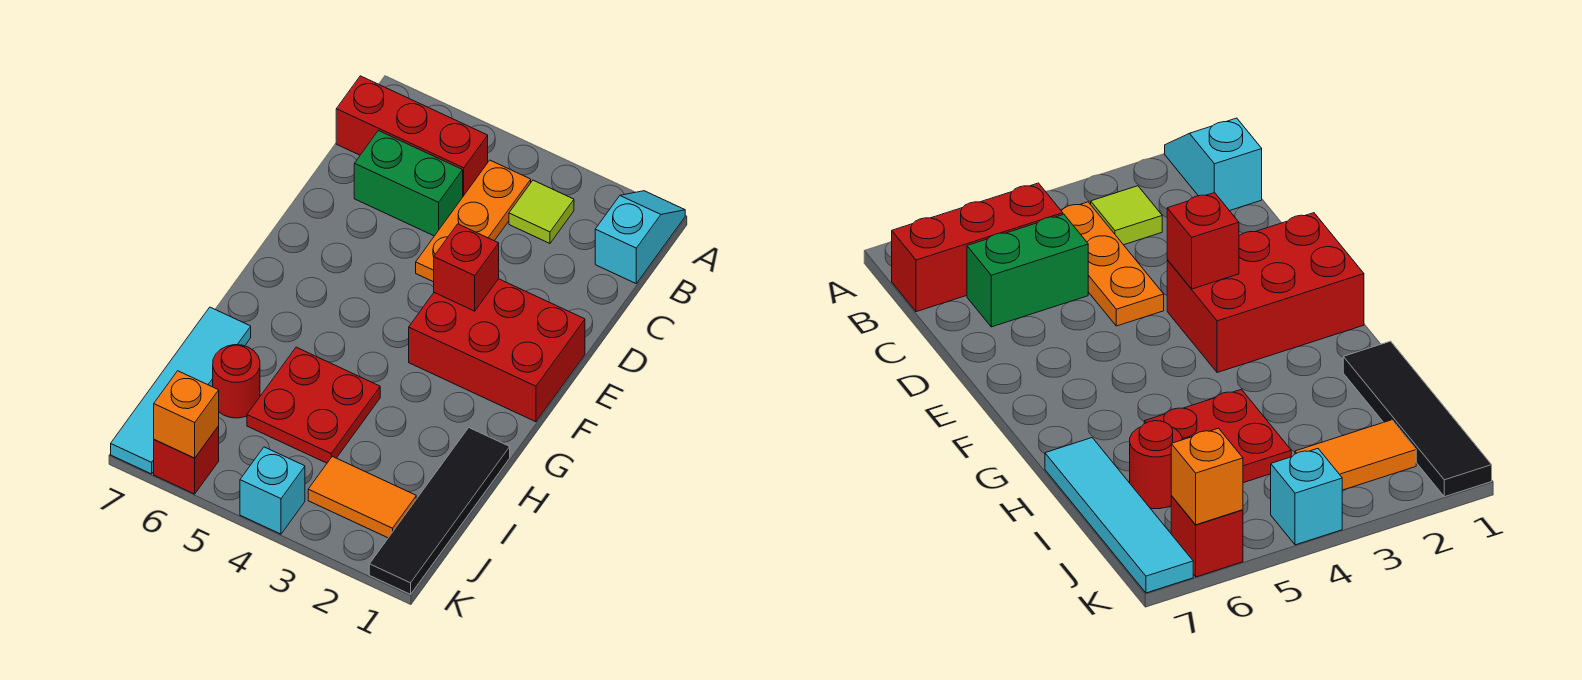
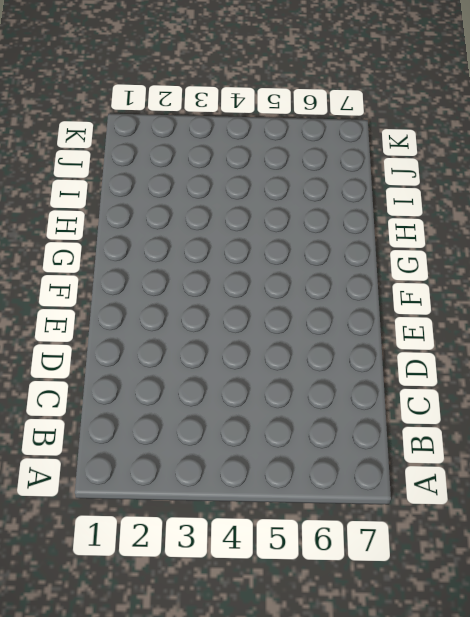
none -> cyan slope A1:B1 level 1 top B
none -> lime tile B3 level 1
none -> orange plate B4:D4 level 1

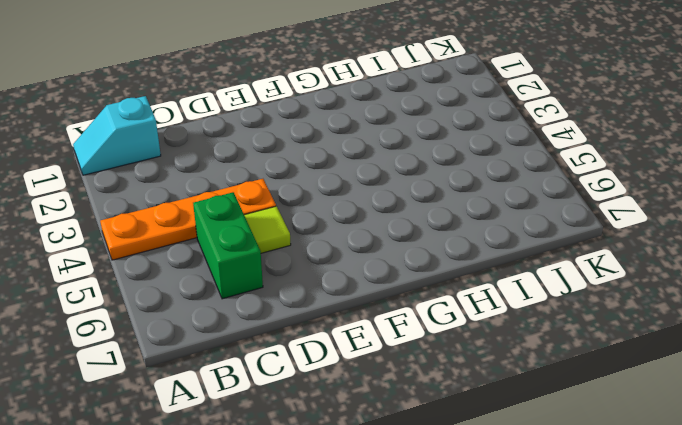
orange plate A4:D4 level 1 -> orange plate B4:D4 level 1
lime tile D5 level 1 -> lime tile B3 level 1
none -> red brick B5:B7 level 1
none -> red brick E1:F3 level 1
none -> black tile H1:K1 level 1

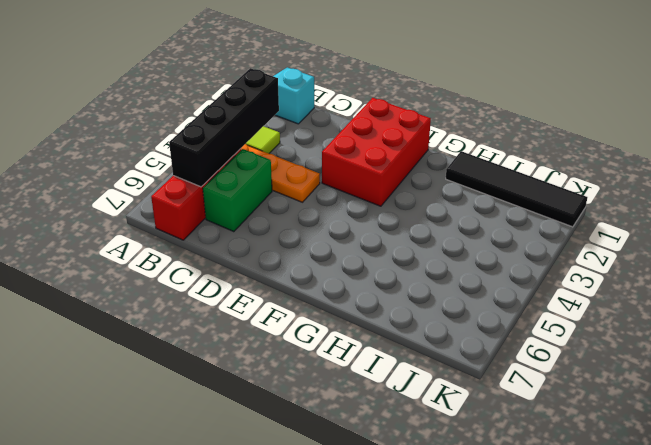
black brick B3:B6 level 2 -> none
none -> red plate H4:I5 level 1
none -> cyan tile H7:K7 level 1
none -> red round brick I6 level 1

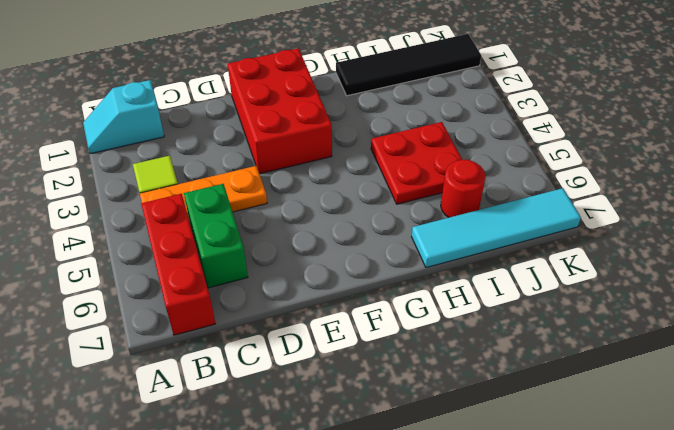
none -> orange tile J2:J3 level 1
none -> cyan brick K4 level 1
none -> red brick K6 level 1

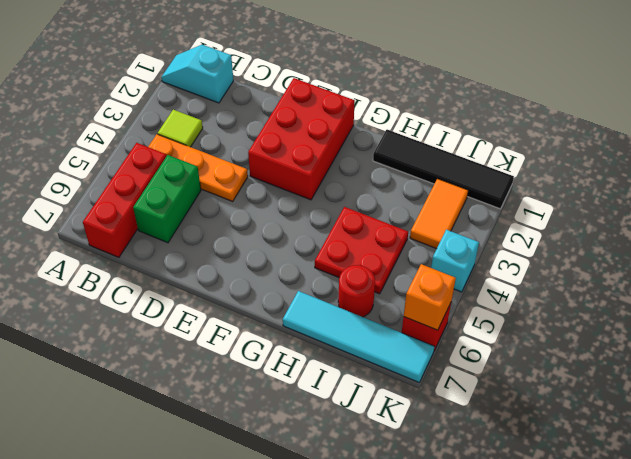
none -> red brick E3 level 2

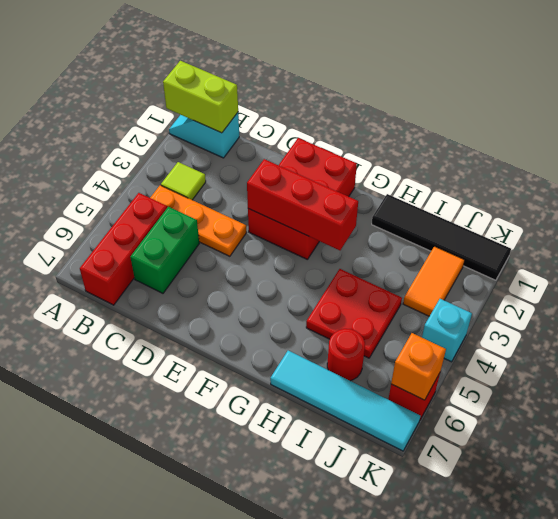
lime brick A1:B1 level 2 -> none
red brick E3:G3 level 2 -> red brick E3 level 2

